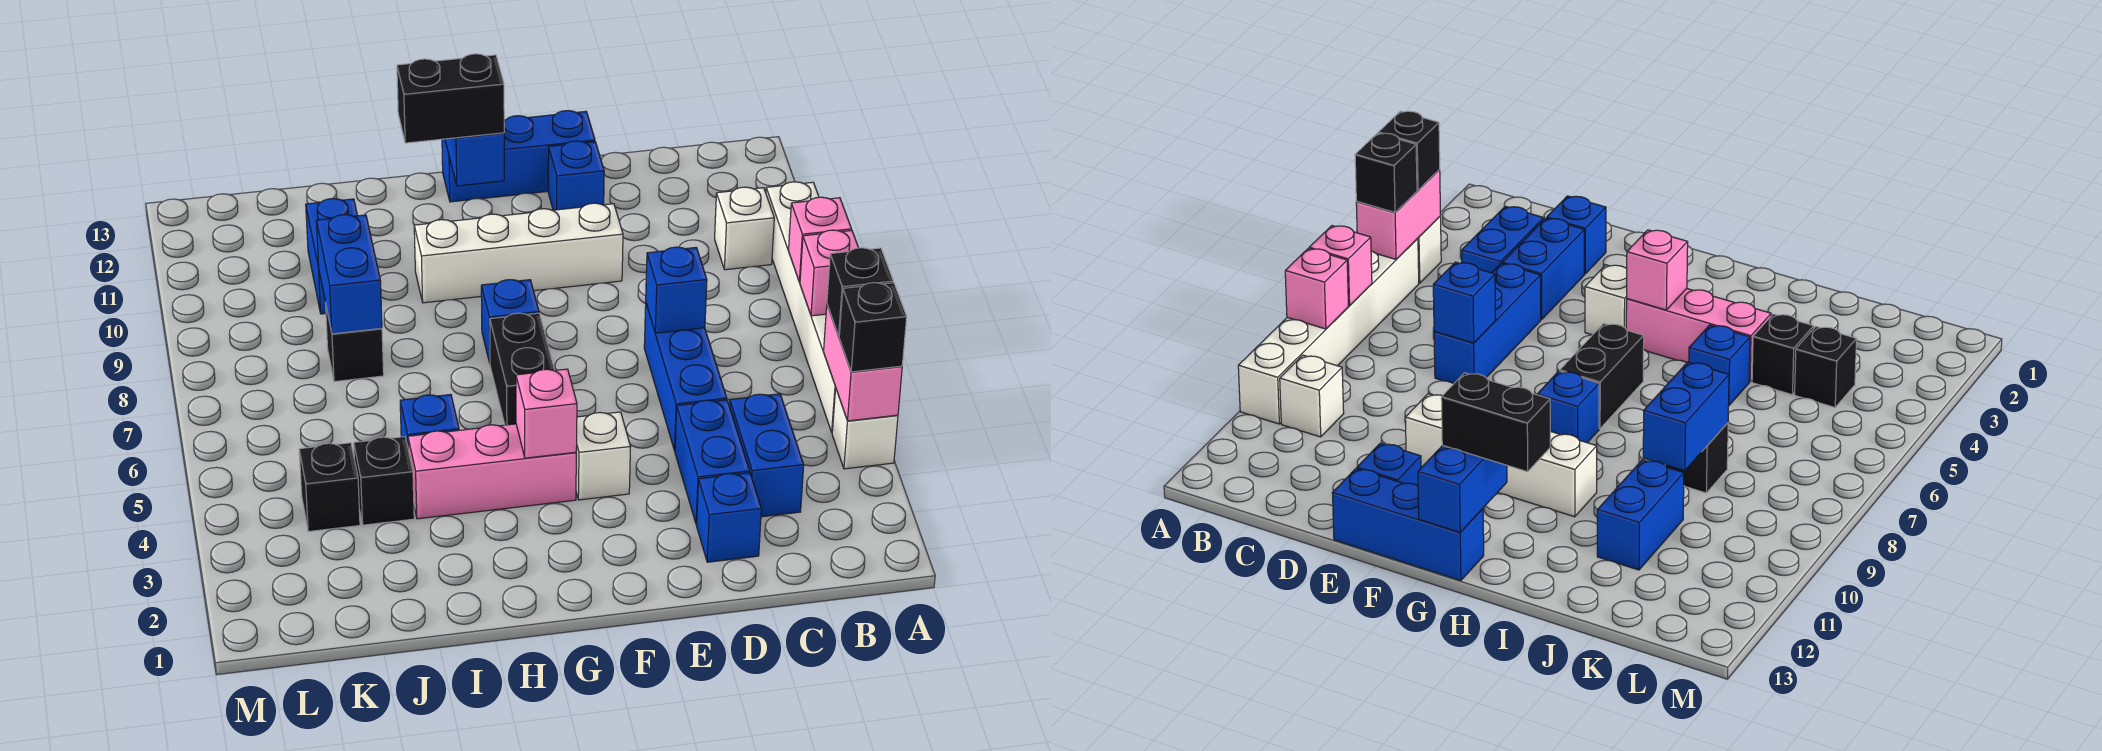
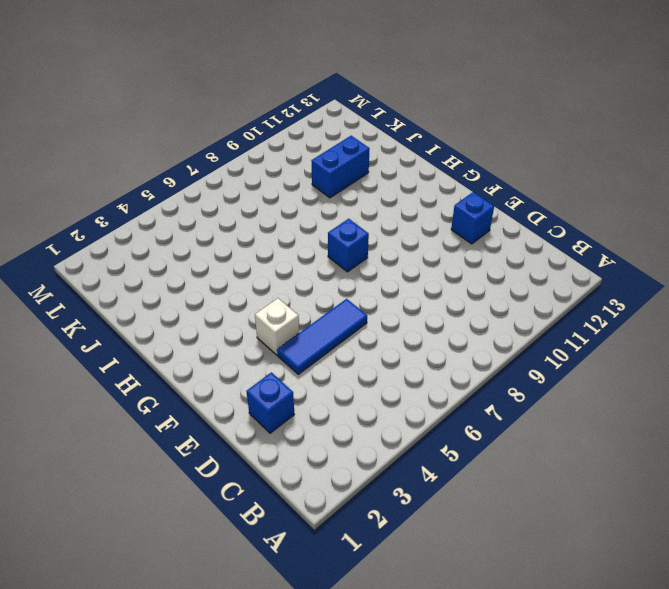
blue tile E4:E6 level 1 -> none
none -> white brick A4 level 1
none -> white brick A5:A10 level 1
none -> white brick B10 level 1

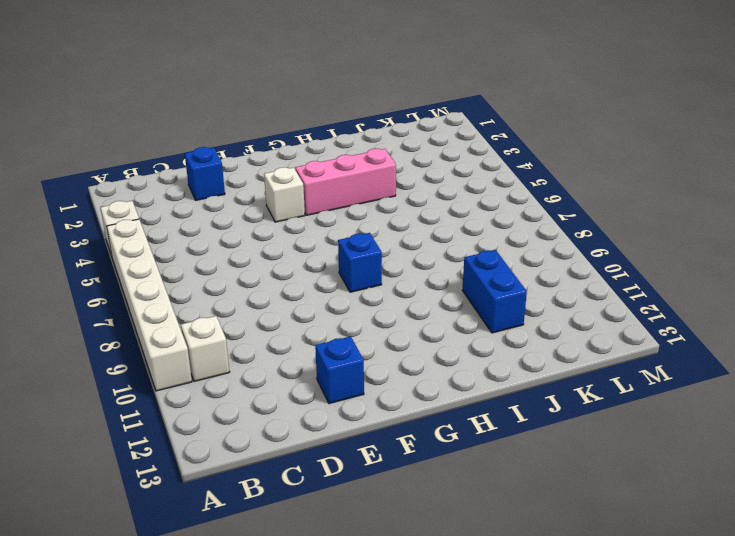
none -> blue brick C3:C4 level 1
none -> blue brick D3:D4 level 1
none -> blue brick D5:D7 level 1

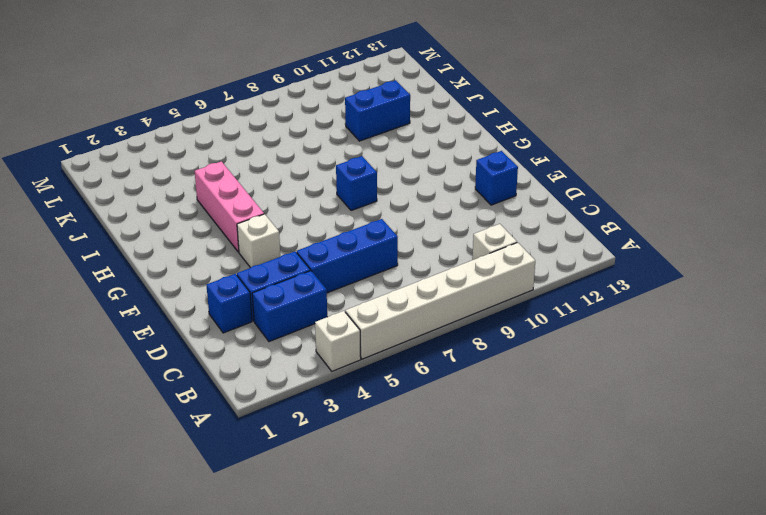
none -> white brick E10:H10 level 1
none -> blue brick E13:G13 level 1
none -> black brick G6:G7 level 1

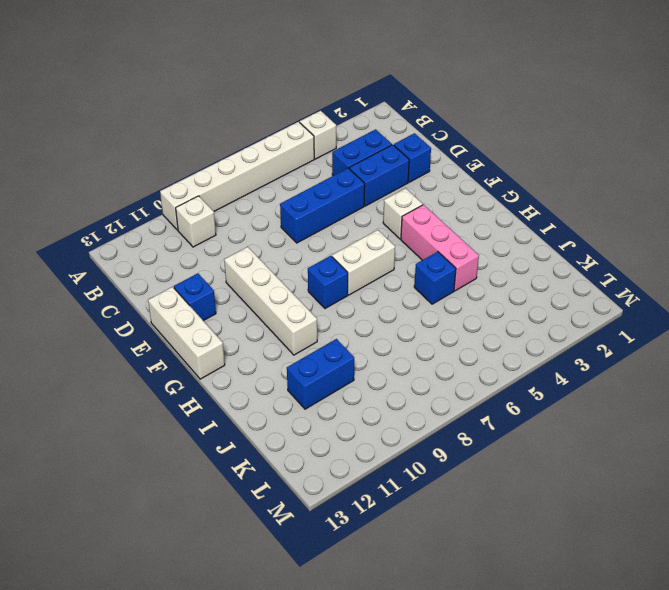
white brick E13:G13 level 1 -> blue brick E13:G13 level 1
white brick G6:G7 level 1 -> black brick G6:G7 level 1
none -> black brick J4 level 1
none -> black brick J8 level 1
none -> black brick K4 level 1

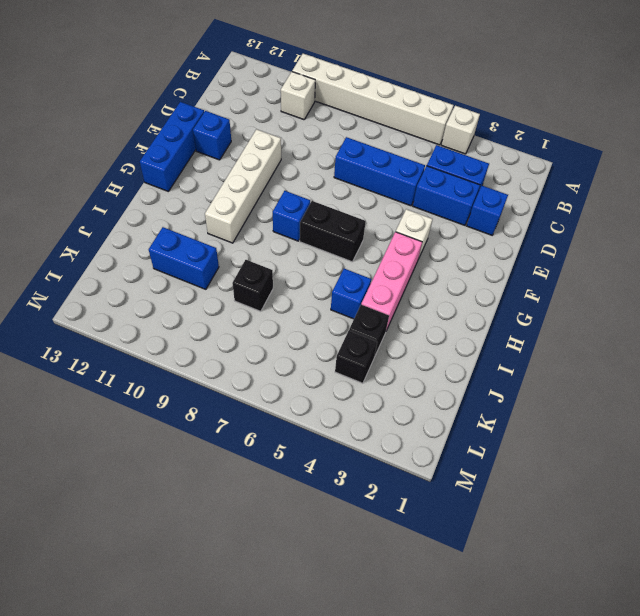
none -> pink brick A4:A5 level 2
none -> pink brick A7 level 2
none -> pink brick A8 level 2

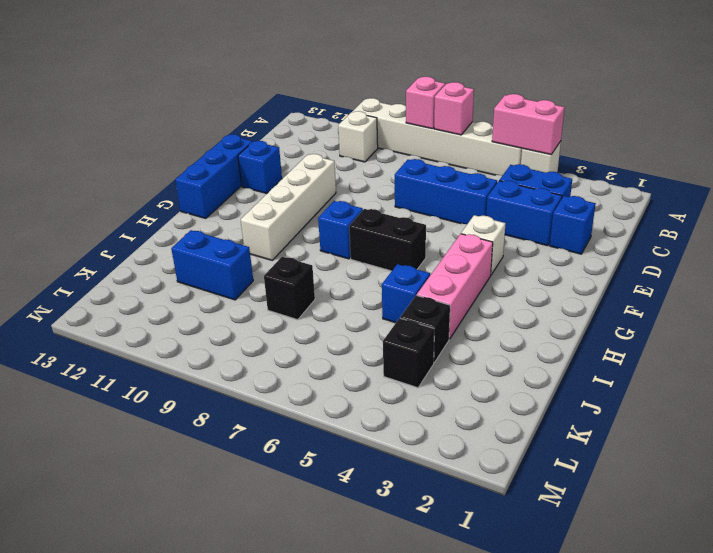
none -> blue brick D7 level 2
none -> pink brick G4 level 2
none -> blue brick G12:G13 level 2

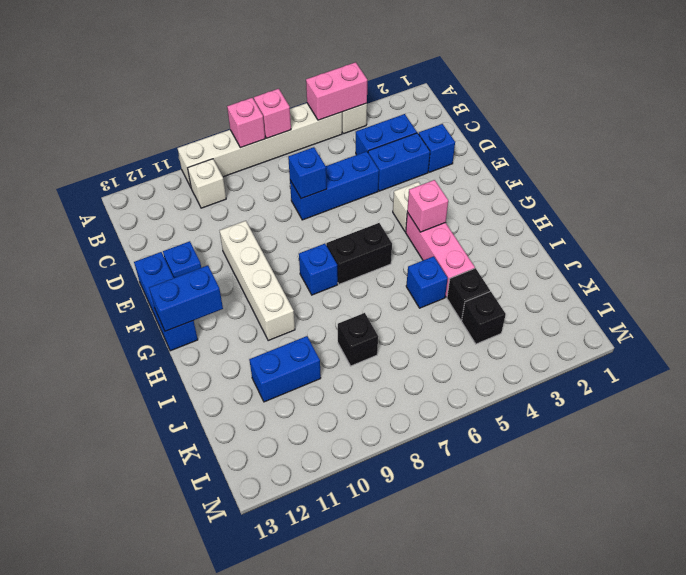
none -> blue brick J8:J9 level 2
none -> black brick A4 level 3
none -> black brick A5 level 3

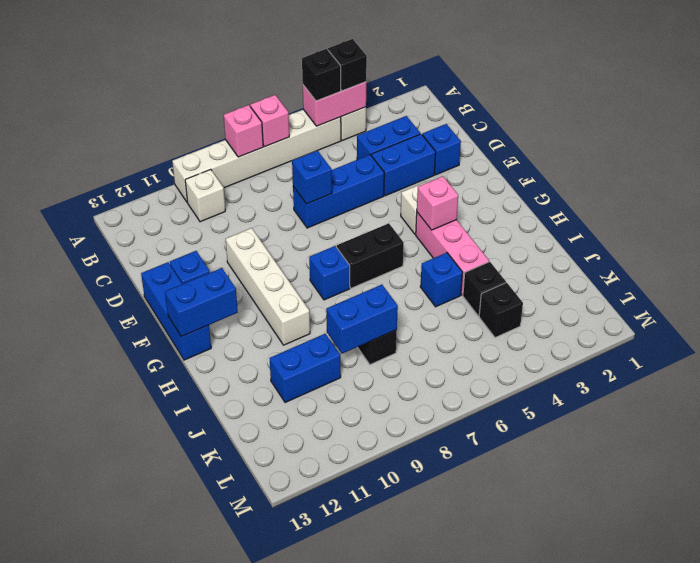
none -> black brick G12:H12 level 3

